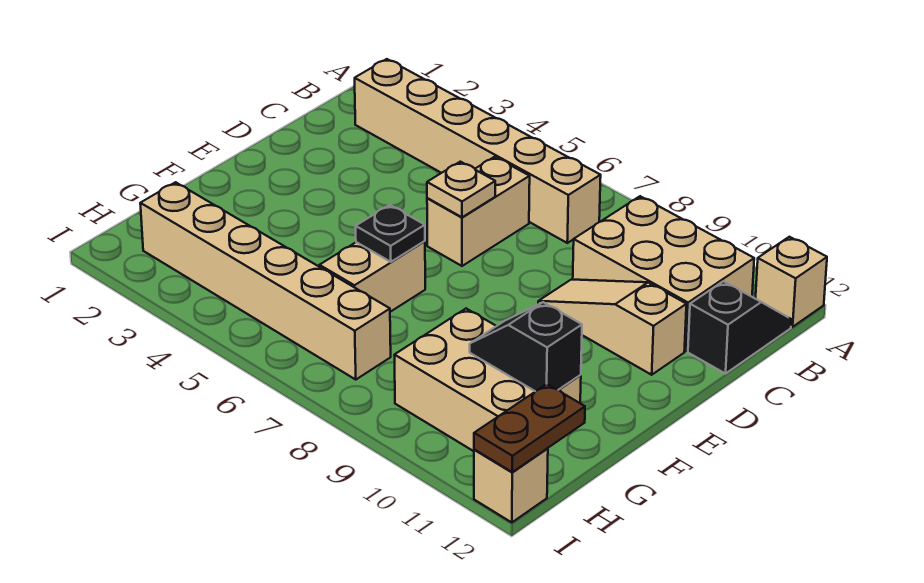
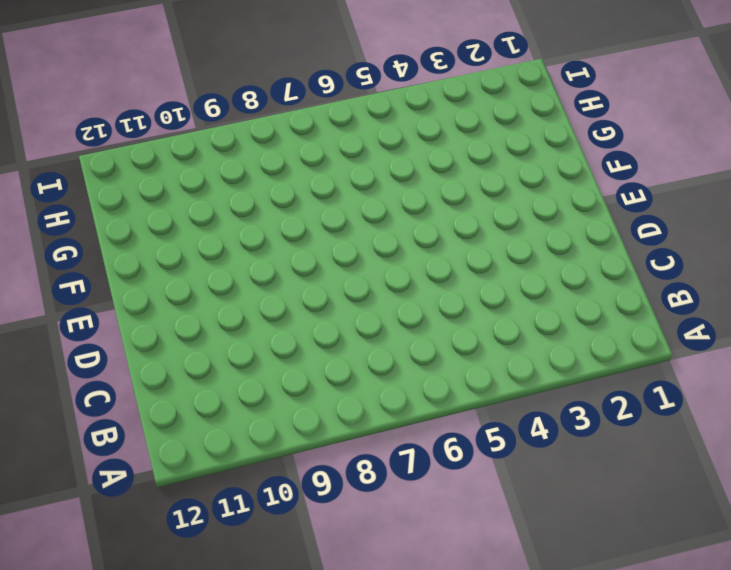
none -> tan brick A12 level 1
none -> tan brick B2:B7 level 1
none -> tan brick B9:C11 level 1

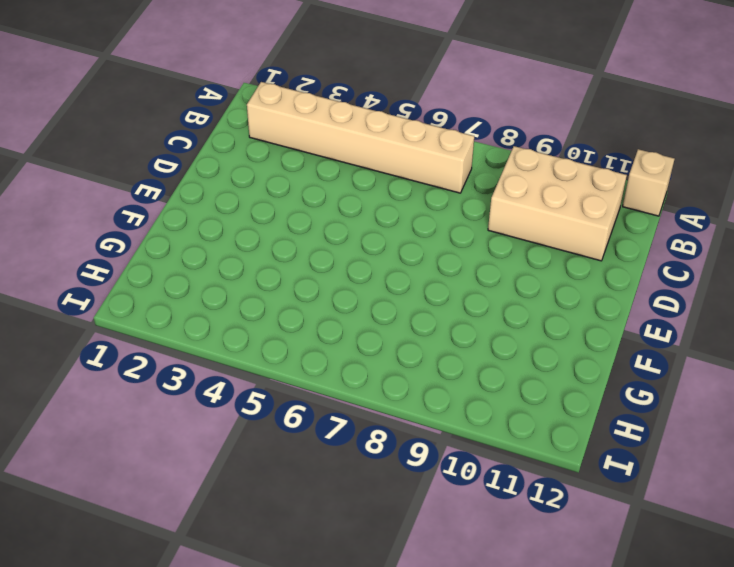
none -> black slope B12:C12 level 1 top C
none -> tan brick C6:D6 level 1
none -> tan slope D9:D11 level 1 top 11

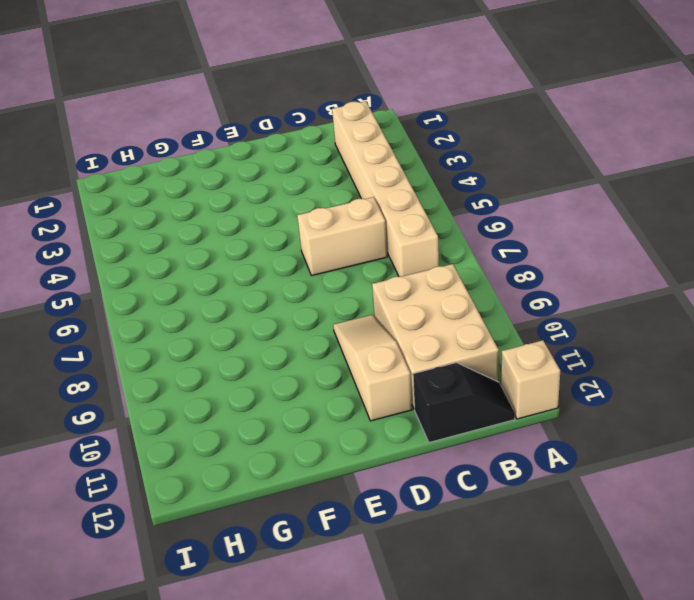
none -> tan brick F6:G6 level 1
none -> tan brick G9:H11 level 1
none -> tan brick H2:H7 level 1

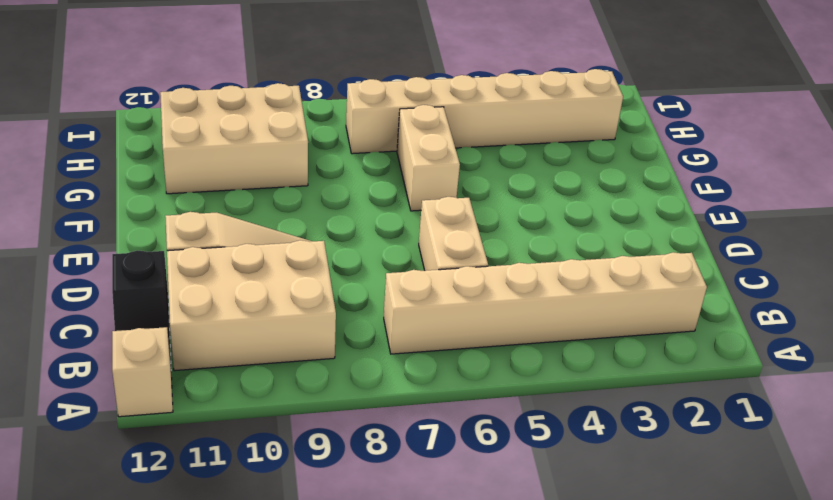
none -> tan brick I12 level 1
none -> tan plate D6 level 2
none -> black plate F6 level 2

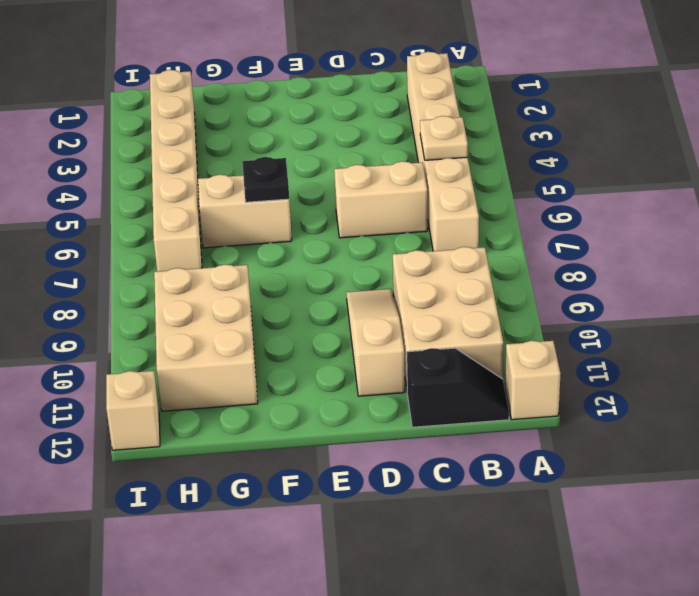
tan plate B5 level 2 -> tan plate D6 level 2
none -> black slope G10:G11 level 2 top 11
none -> brown plate H12:I12 level 2

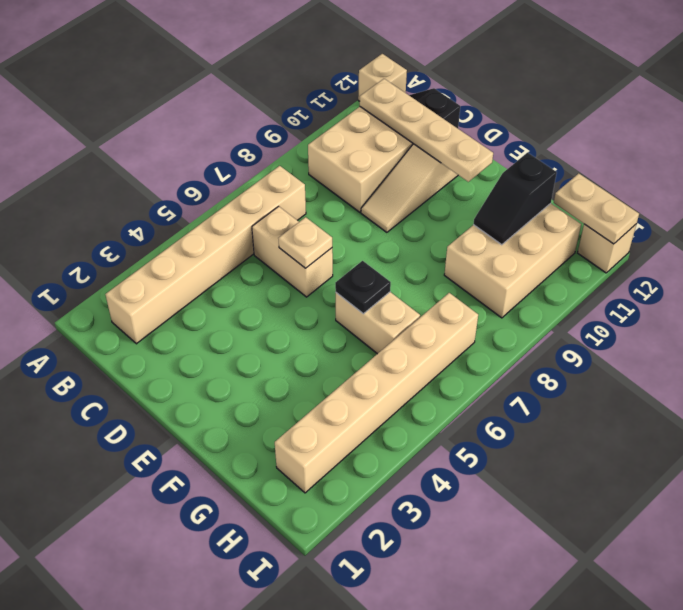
tan plate B11:E11 level 2 -> none
tan plate H12:I12 level 2 -> brown plate H12:I12 level 2

